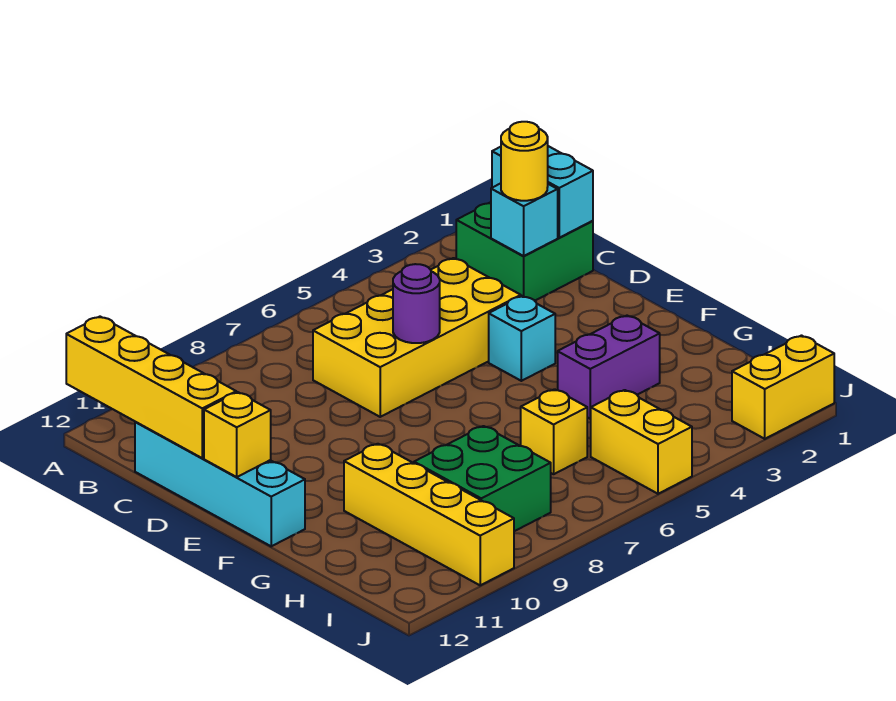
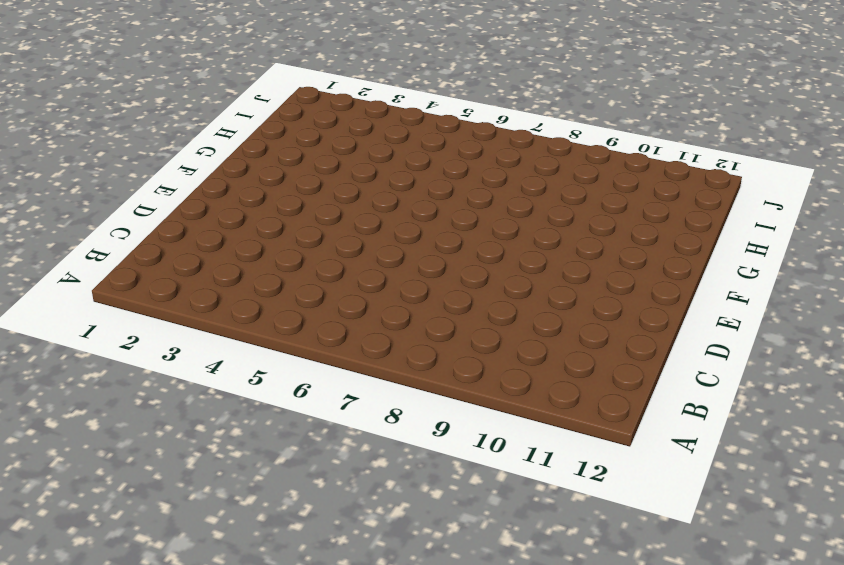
none -> green brick B1:C2 level 1
none -> yellow brick C4:D7 level 1
none -> cyan brick C12:F12 level 1

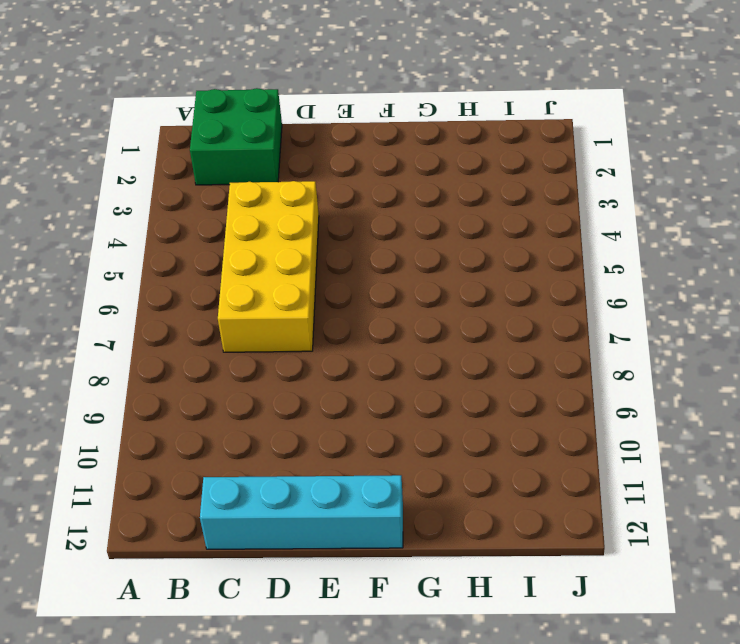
none -> cyan brick E4 level 1
none -> purple brick G3:G4 level 1
none -> yellow brick G10:J10 level 1

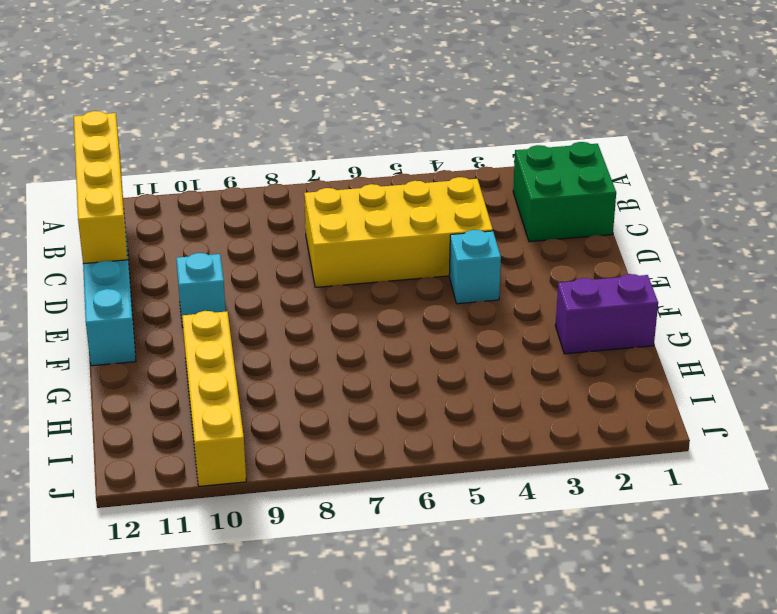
cyan brick E10 level 1 -> cyan brick C2 level 2
purple brick G1:G2 level 1 -> purple brick G3:G4 level 1
none -> yellow brick H6 level 1
none -> green brick H8:I9 level 1
none -> yellow brick I5:J5 level 1

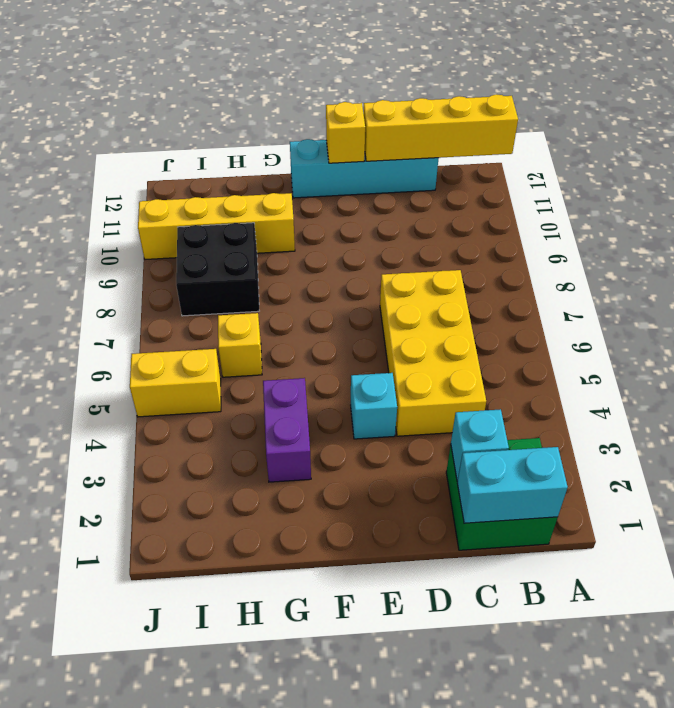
black brick H8:I9 level 1 -> green brick H8:I9 level 1
none -> yellow brick J1:J2 level 1
none -> purple round brick D6 level 2
none -> yellow round brick C2 level 3

